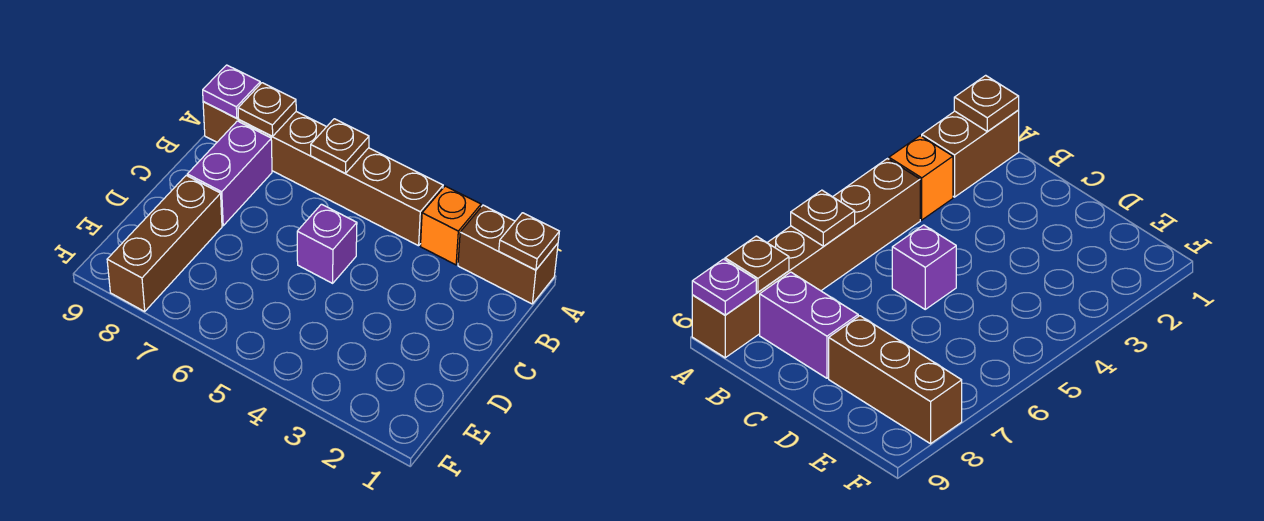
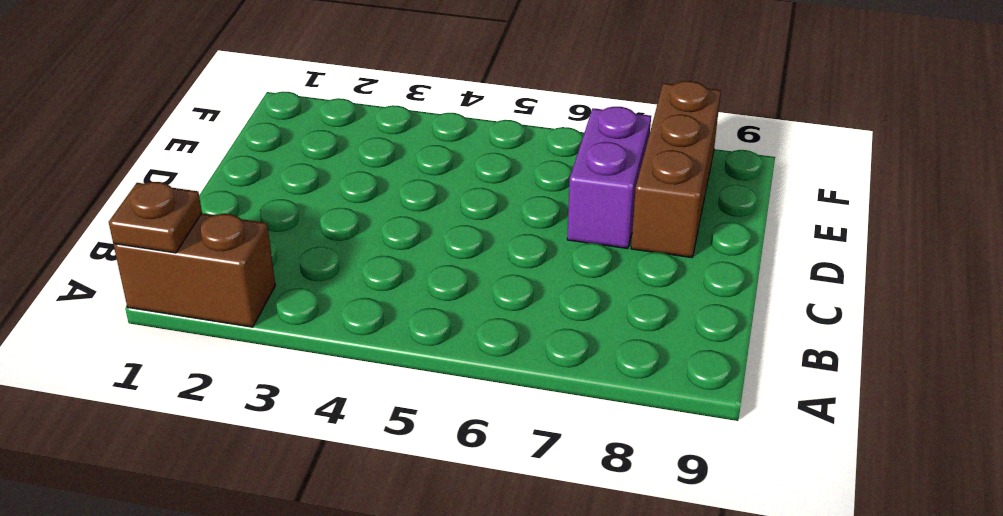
purple brick D7:E7 level 1 -> purple brick B8:C8 level 1
none -> orange brick A3 level 1
none -> brown brick A4:A9 level 1

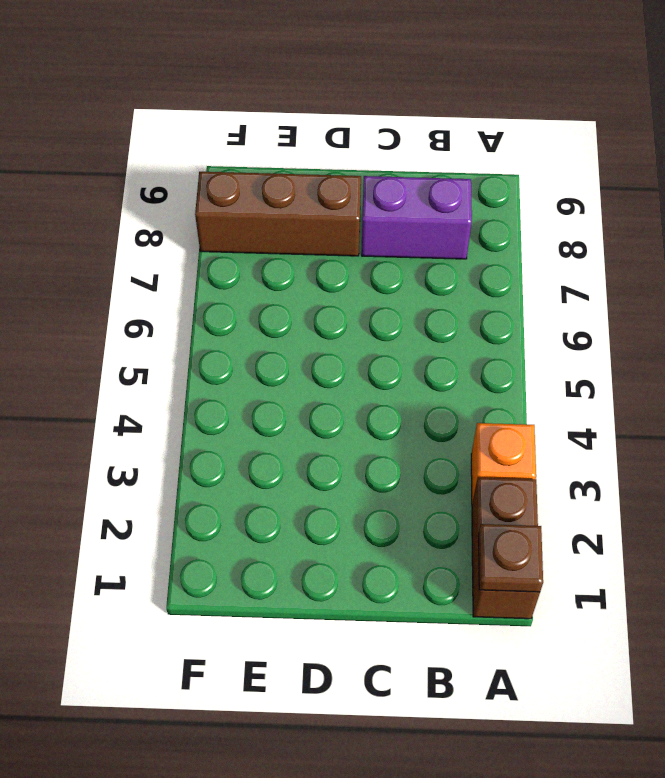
none -> brown brick A4:A9 level 1
none -> purple brick C5 level 1

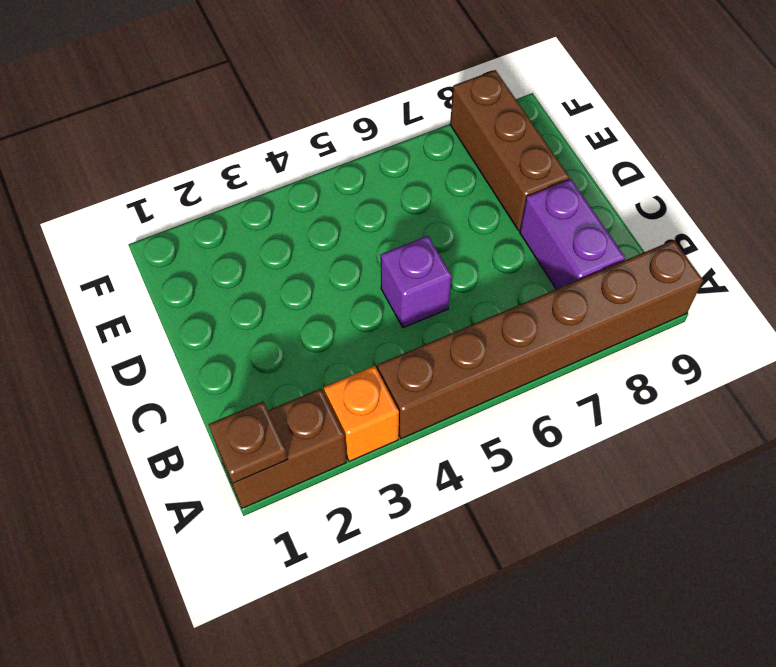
none -> brown plate A6 level 2
none -> brown plate A8 level 2

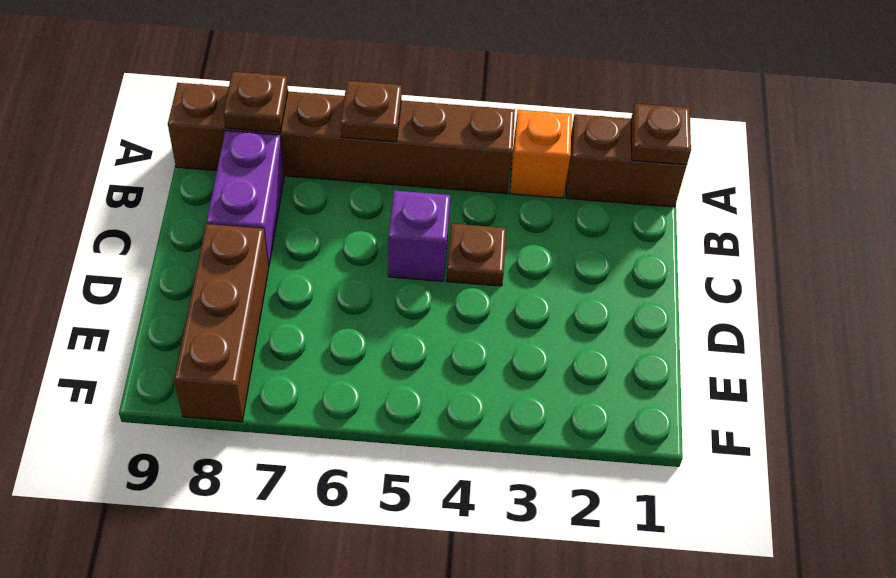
brown plate C4 level 1 -> none
none -> purple plate A9 level 2

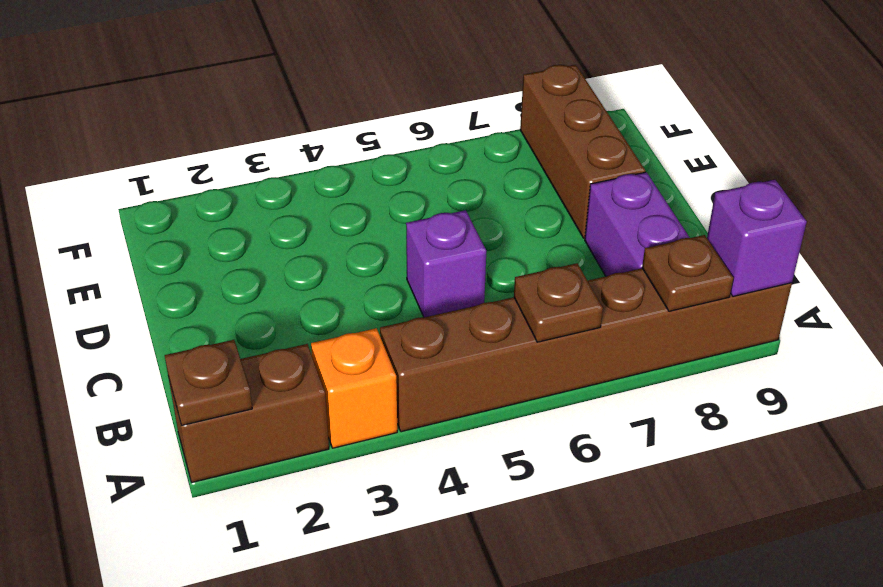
purple brick A9 level 2 -> purple plate A9 level 2

